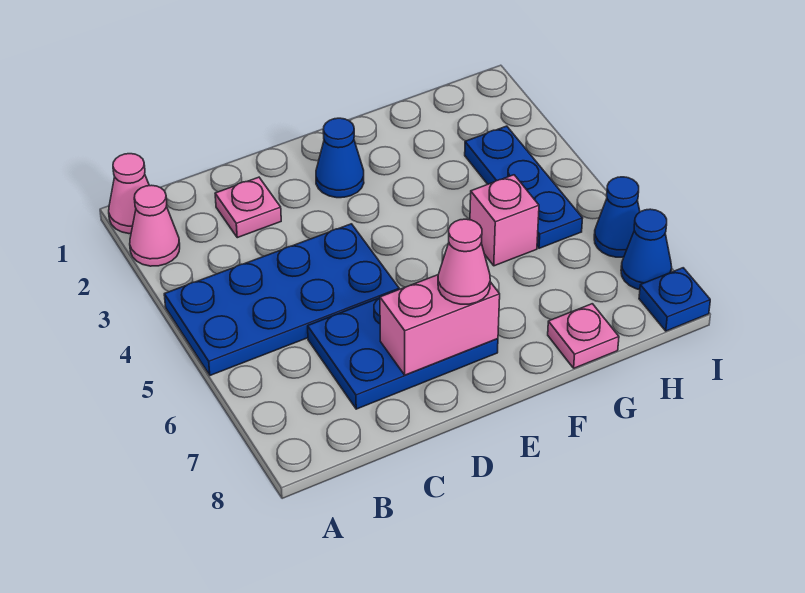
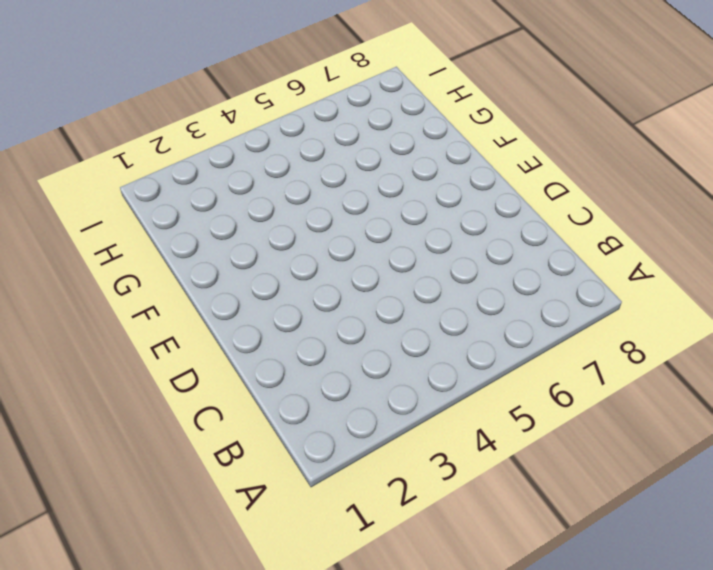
none -> pink cone A1 level 1
none -> pink cone A2 level 1
none -> blue plate A4:D5 level 1

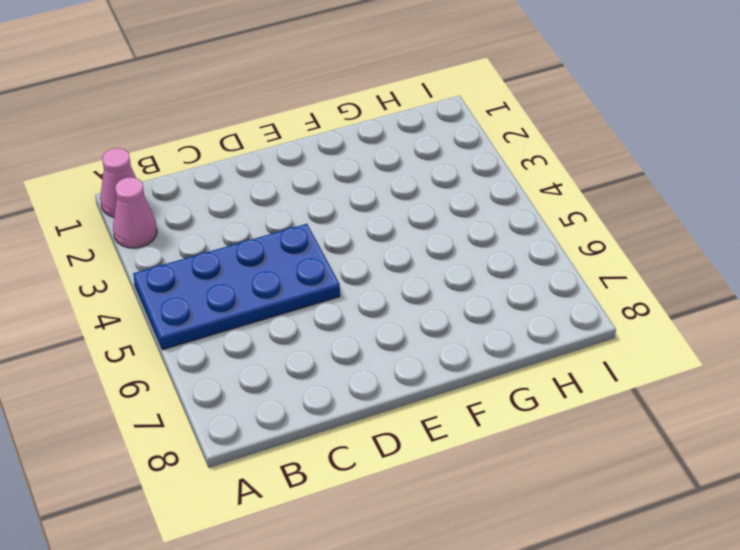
none -> pink plate C2 level 1
none -> blue plate C6:E7 level 1
none -> blue cone E2 level 1

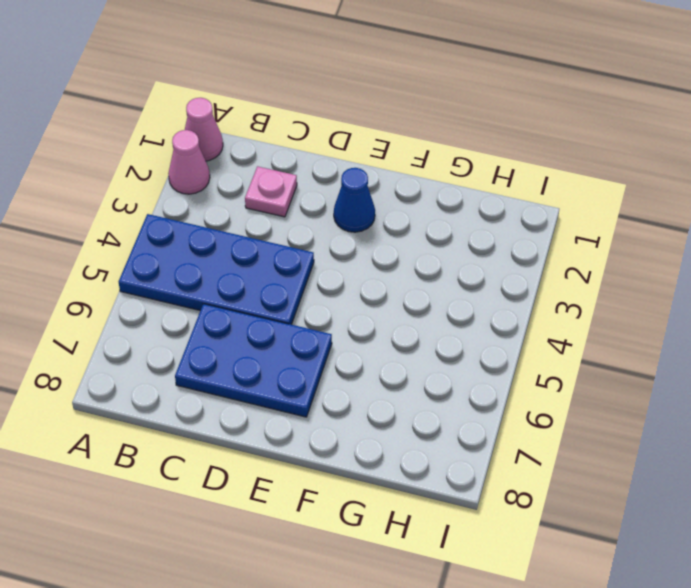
none -> pink brick G5 level 1
none -> pink plate G8 level 1
none -> blue plate H3:H5 level 1

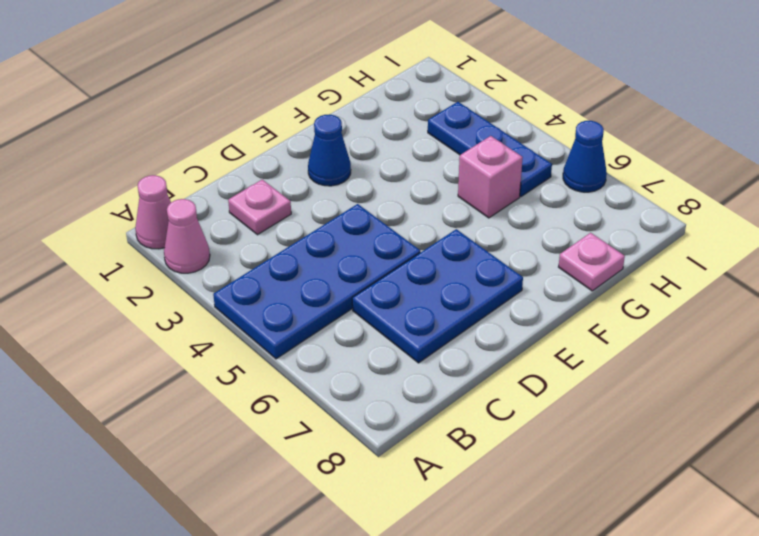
none -> blue cone I7 level 1
none -> blue plate I8 level 1
none -> pink brick D7:E7 level 2

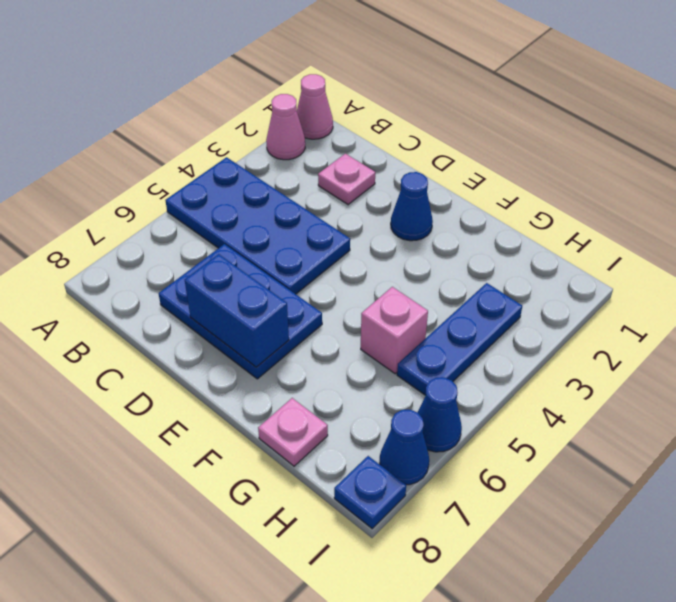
blue brick D7:E7 level 2 -> pink brick D7:E7 level 2
none -> pink cone E7 level 3

